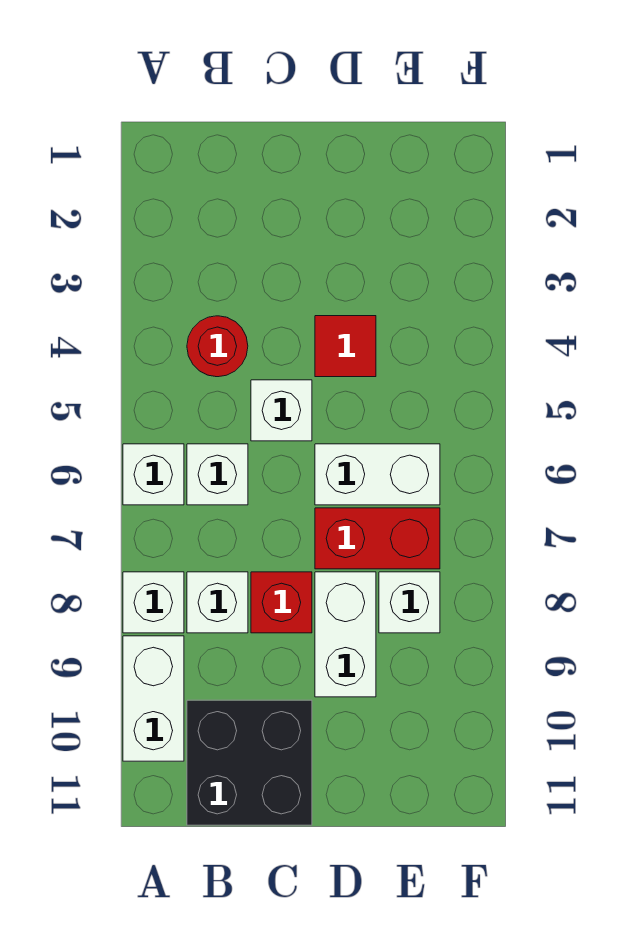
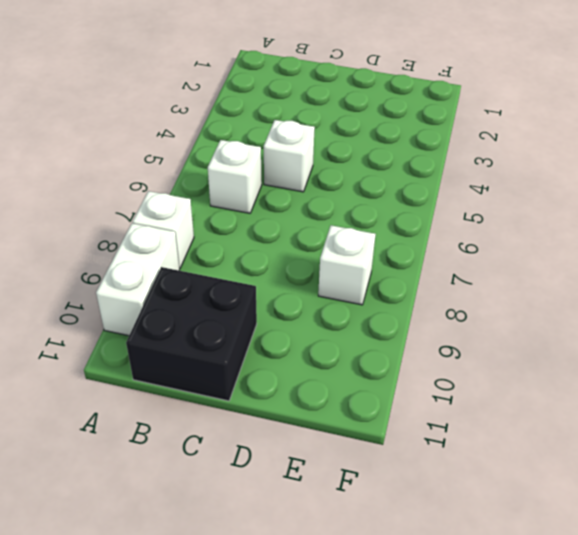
none -> white brick A6 level 1
none -> red round brick B4 level 1
none -> white brick B8 level 1

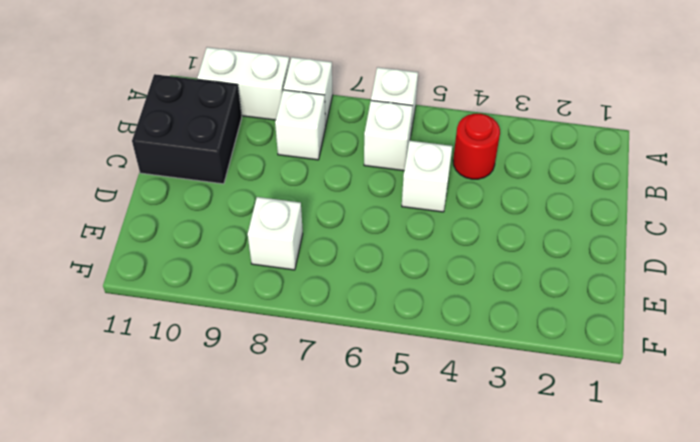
none -> red brick C8 level 1
none -> red tile D4 level 1
none -> white brick D6:E6 level 1

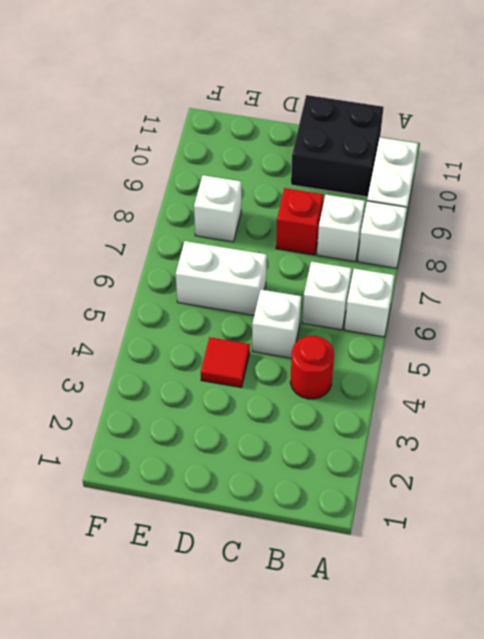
none -> red brick D7:E7 level 1
none -> white brick D8:D9 level 1

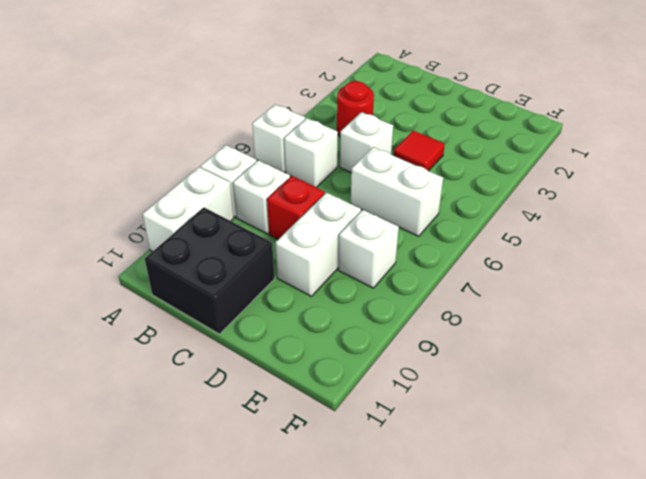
none -> red brick D7:E7 level 1

